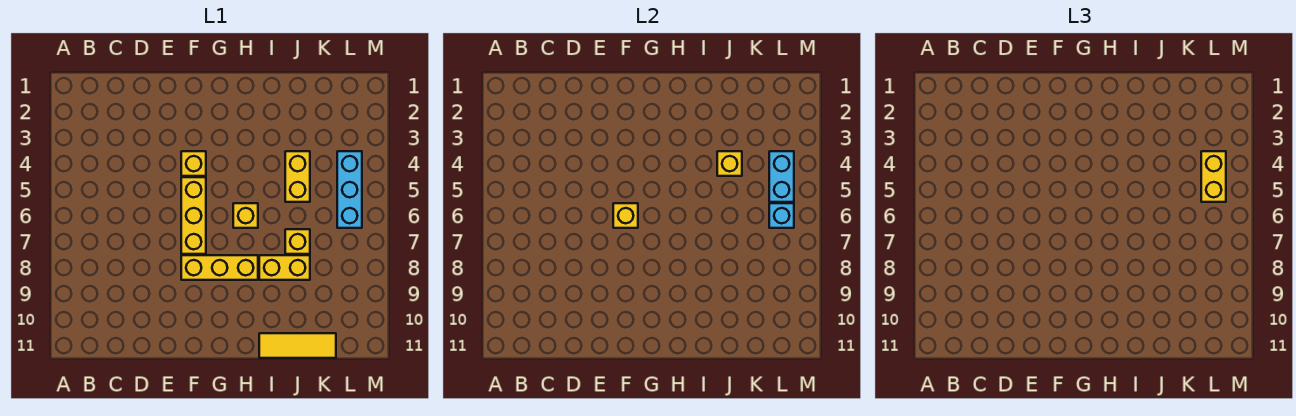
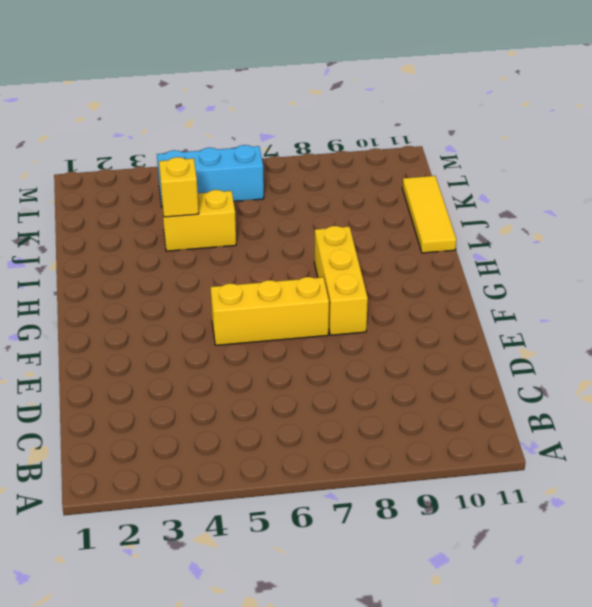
none -> yellow brick F4 level 1
none -> yellow brick H6 level 1
none -> yellow brick I8:J8 level 1

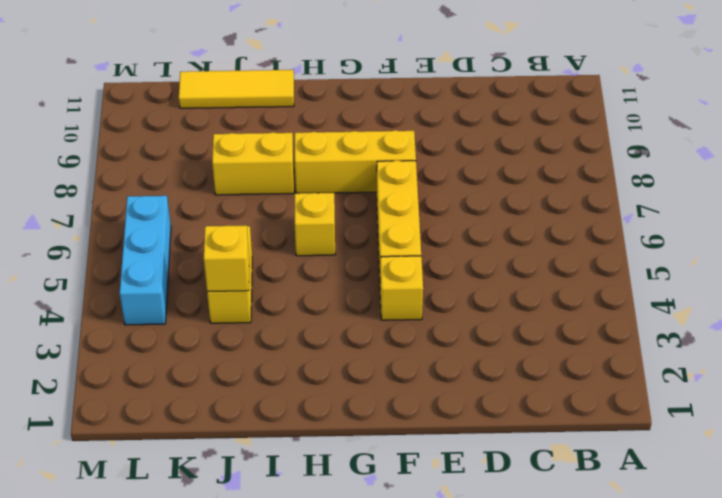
none -> yellow brick J7 level 1
none -> yellow brick F6 level 2
none -> cyan brick L4:L5 level 2

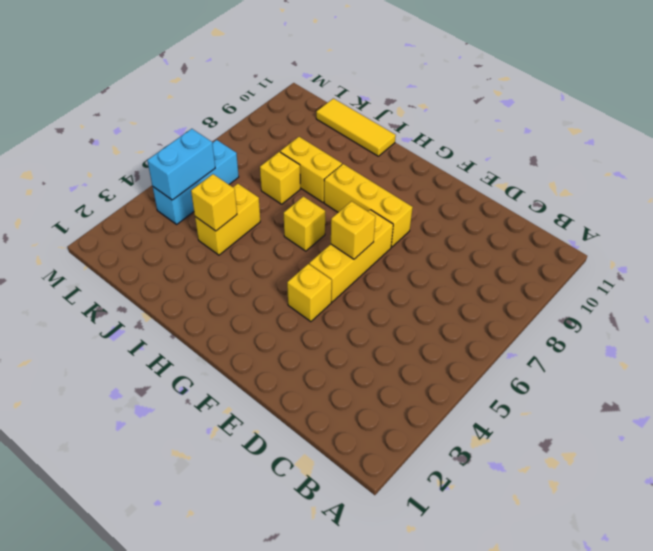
none -> cyan brick L6 level 2
none -> yellow brick L4:L5 level 3

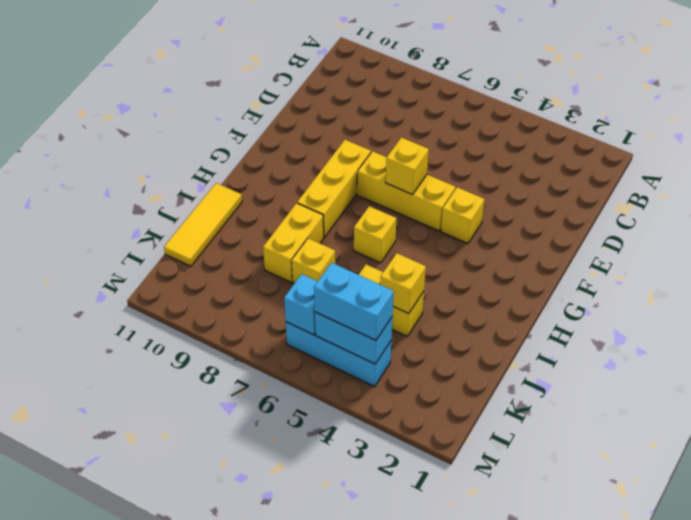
cyan brick L4:L5 level 3 -> yellow brick L4:L5 level 3

